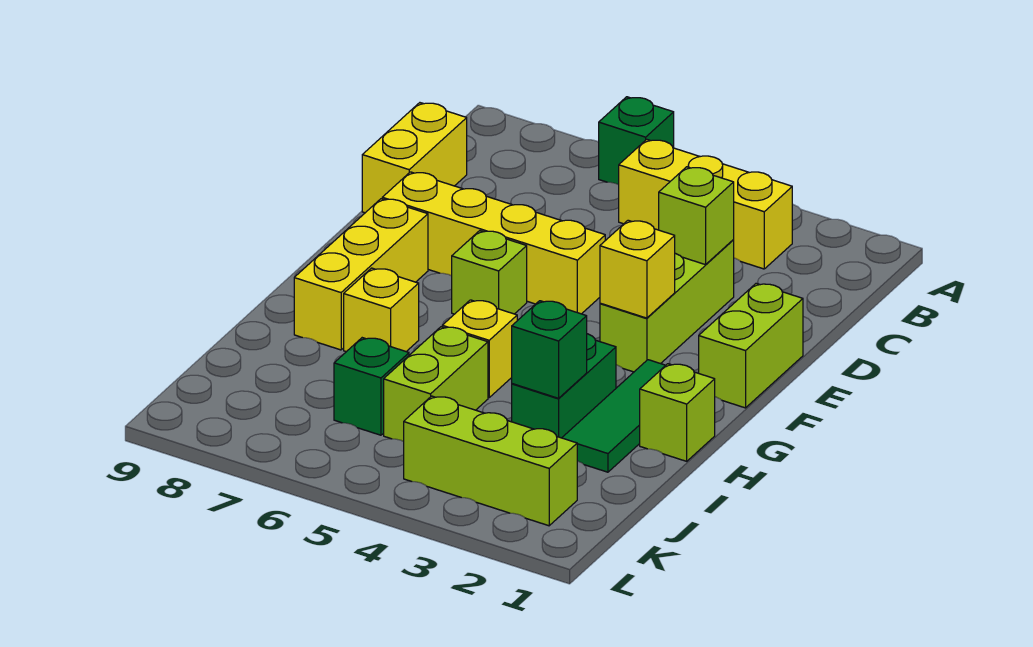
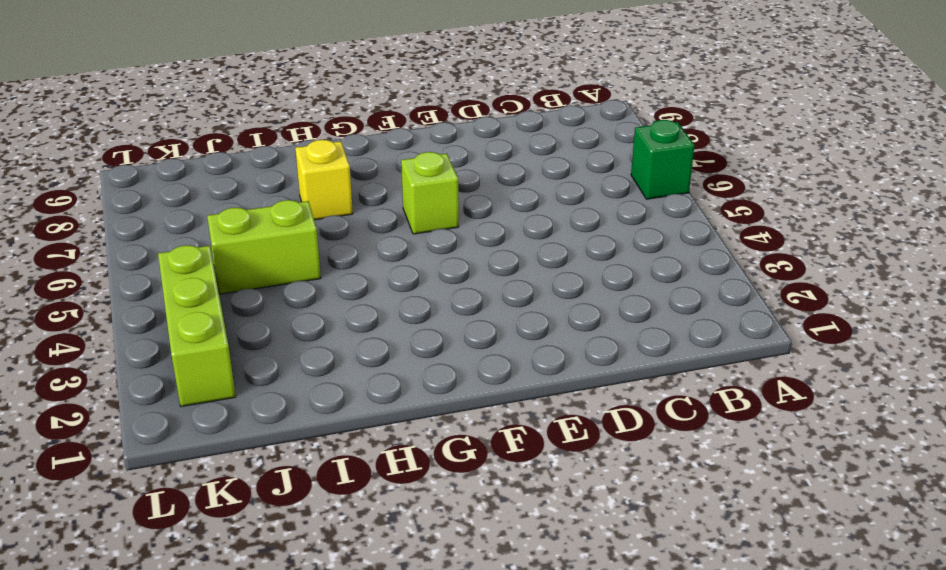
none -> yellow brick B3:B5 level 1
none -> yellow brick C9:D9 level 1
none -> lime brick D3:F3 level 1

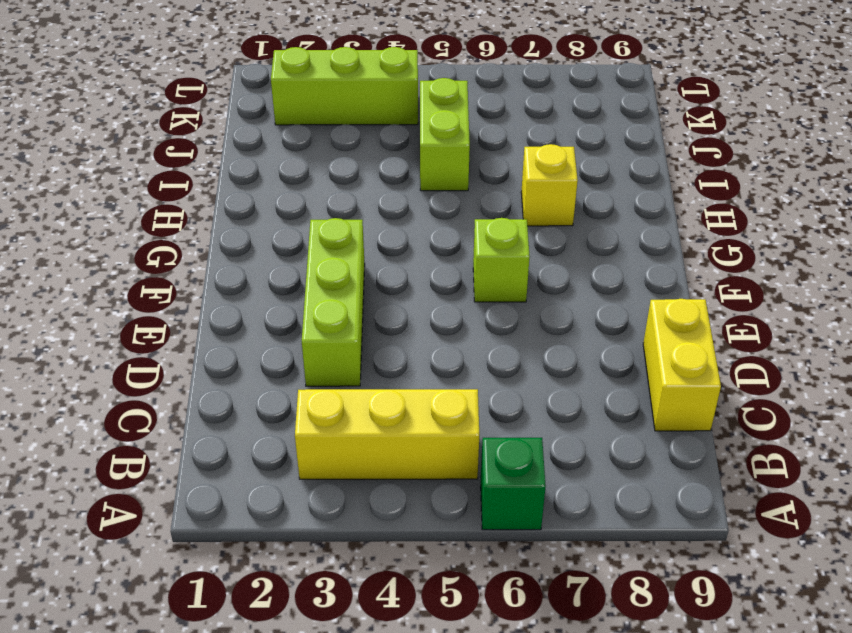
none -> lime brick E1:F1 level 1
none -> yellow brick E5:E8 level 1
none -> yellow brick F8:H8 level 1

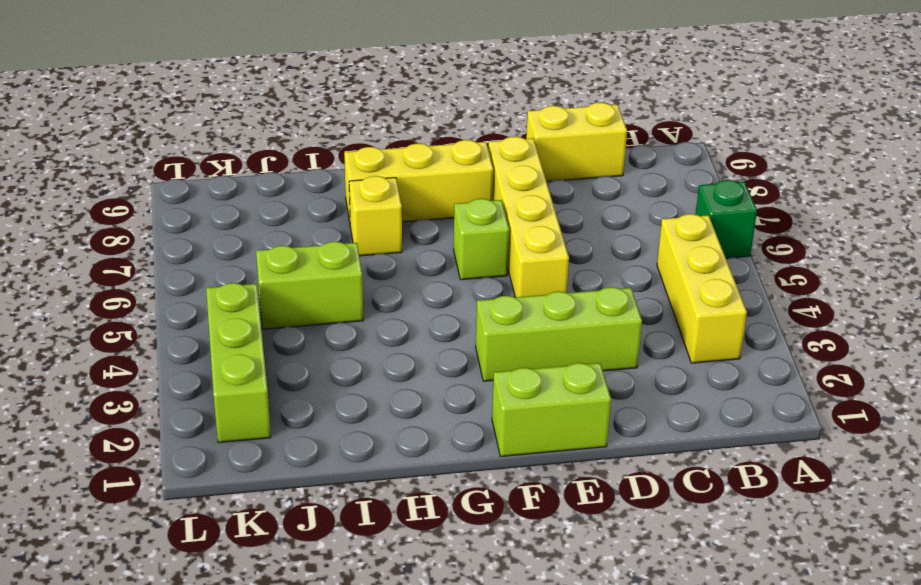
none -> green tile G2:I2 level 1
none -> lime brick H1 level 1
none -> green brick H3:I3 level 1

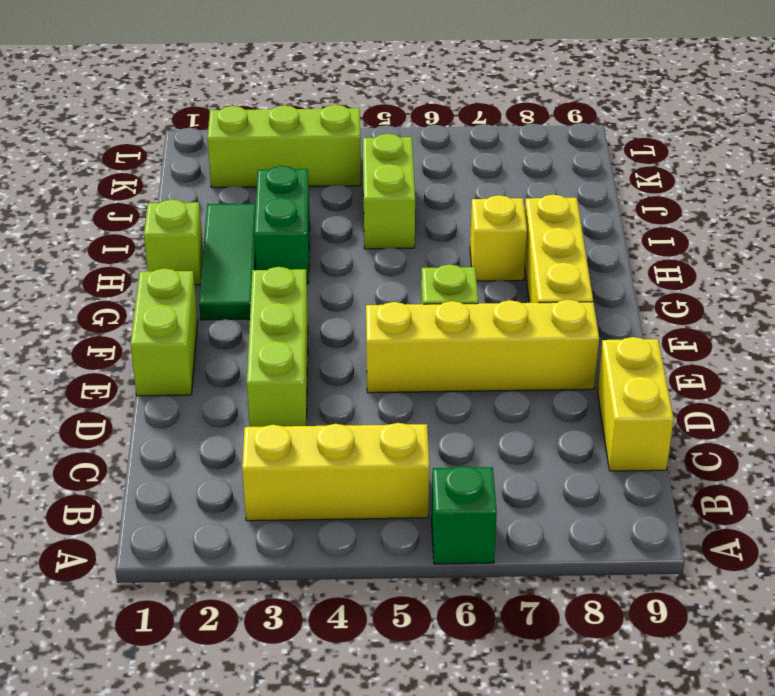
none -> yellow brick H5 level 1
none -> green brick J6 level 1
none -> lime brick D3 level 2

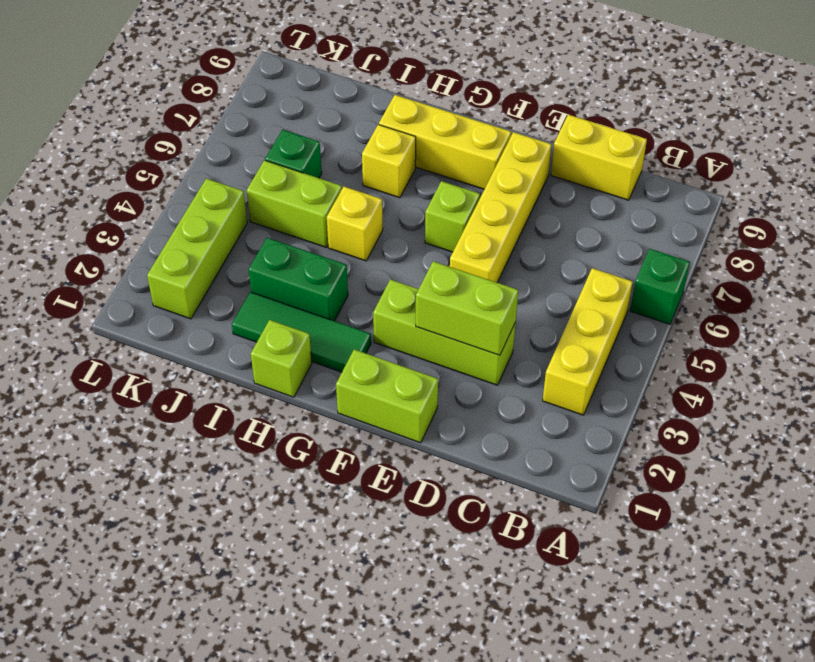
lime brick D3:E3 level 2 -> lime brick D3 level 2
none -> yellow brick F3 level 2
none -> green brick I3 level 2

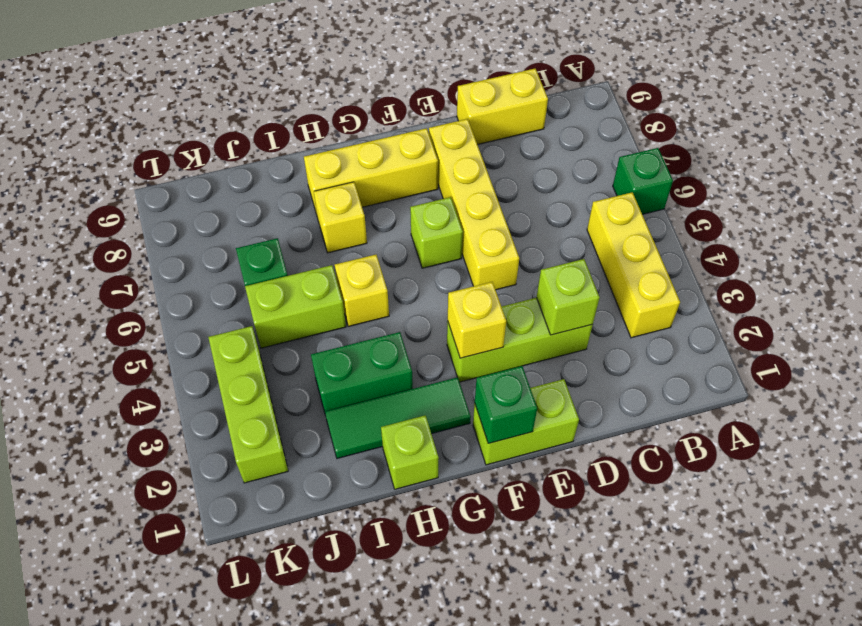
green brick F1 level 2 -> green brick I3 level 2

